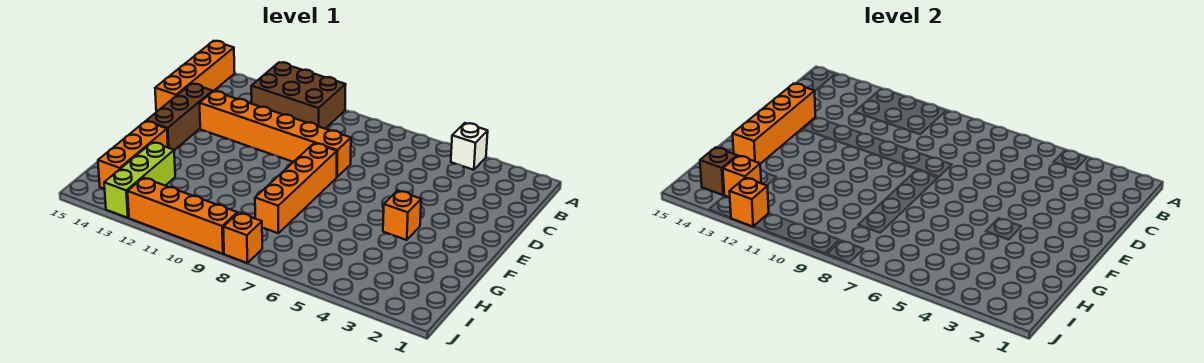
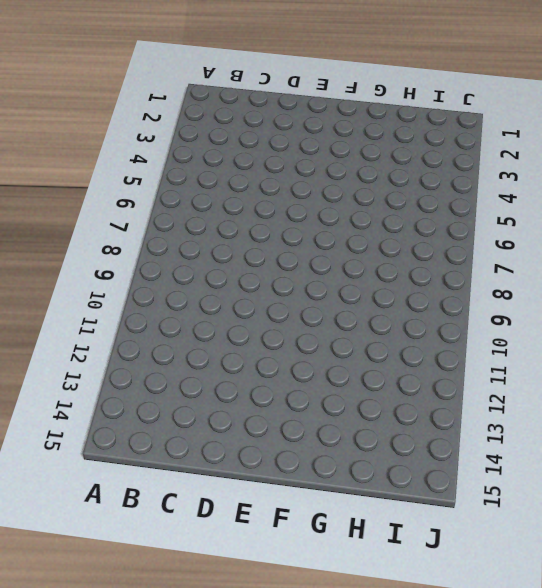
none -> white brick A4 level 1
none -> brown brick A10:B12 level 1
none -> orange brick A15:D15 level 1

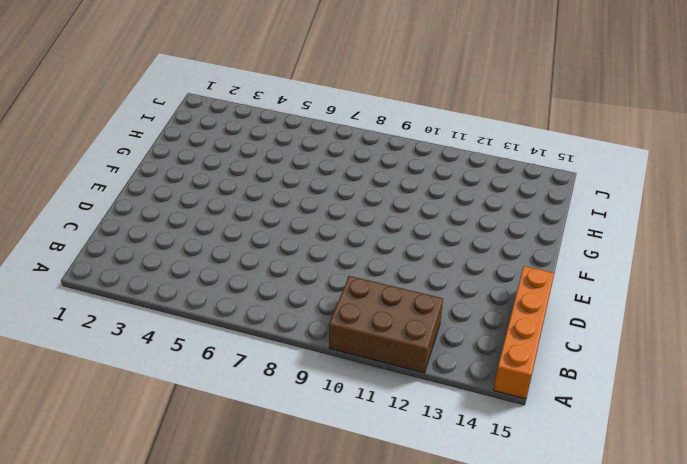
none -> white brick A4 level 1
none -> orange brick D8:D13 level 1
none -> brown brick D14:F14 level 1

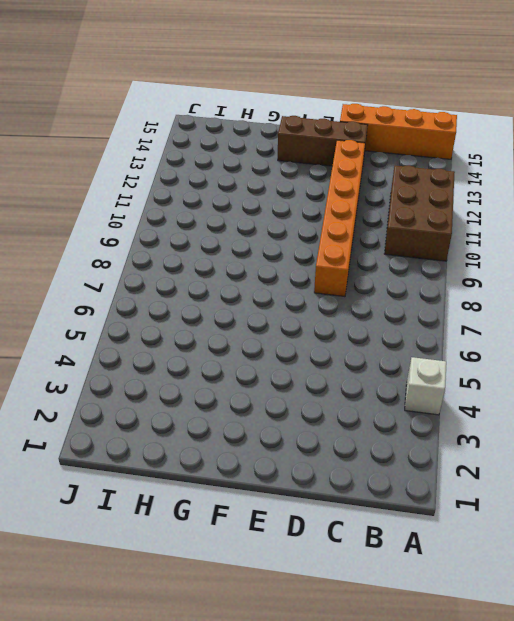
none -> orange brick E8:H8 level 1
none -> orange brick F4 level 1
none -> orange brick G14:I14 level 1

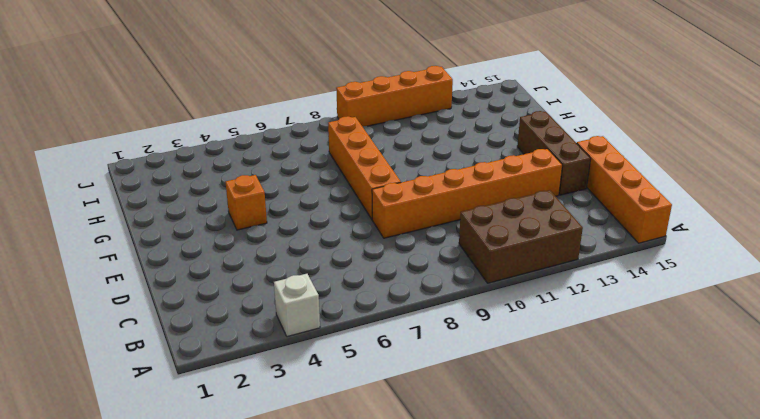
none -> orange brick G14:I14 level 1
none -> lime brick H13:J13 level 1
none -> orange brick J8 level 1

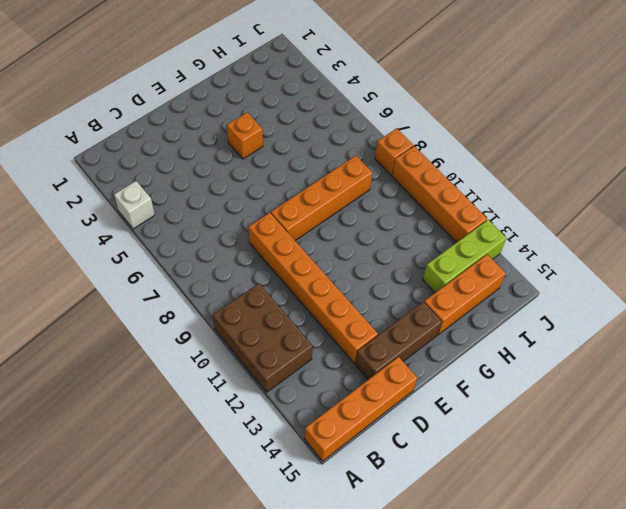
none -> orange brick D14:G14 level 2
none -> orange brick I13 level 2
none -> brown brick I14 level 2

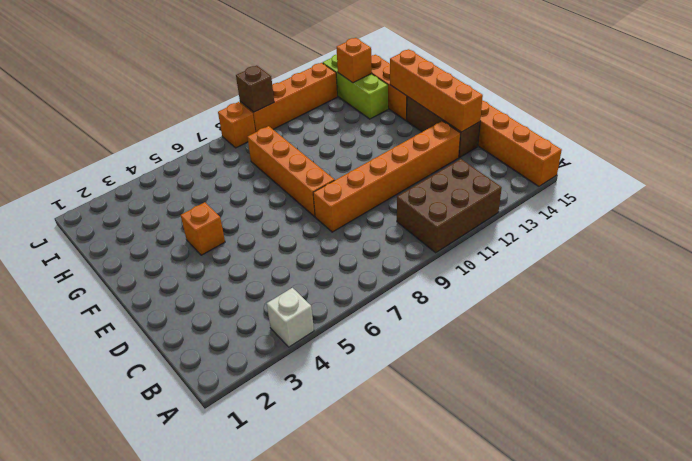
brown brick J9 level 2 -> brown brick I14 level 2
none -> orange brick J12 level 2

